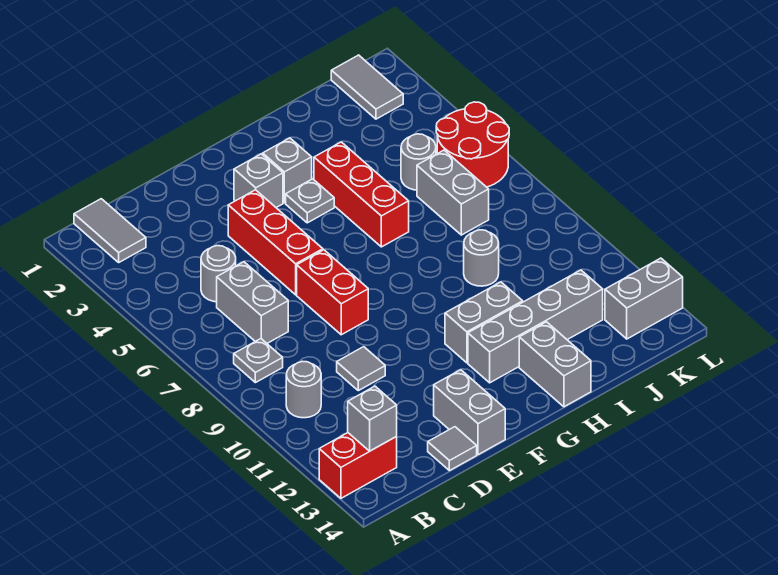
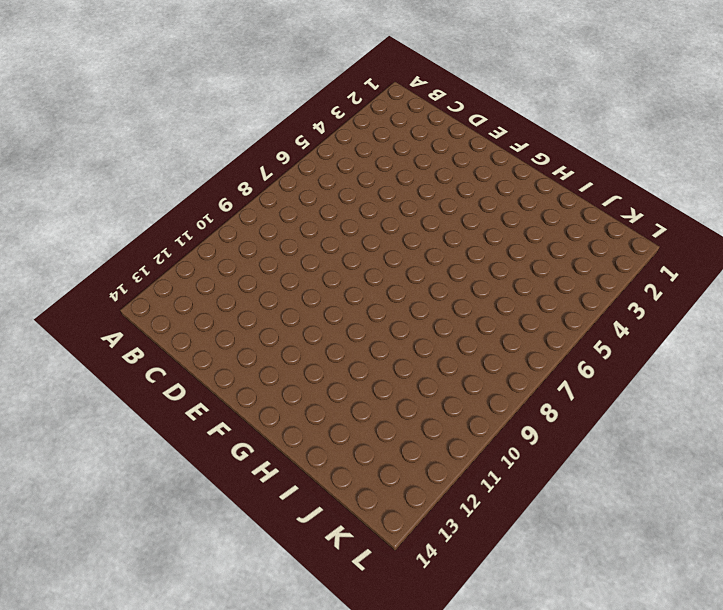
none -> red brick A13:B13 level 1
none -> grey tile B1:B2 level 1
none -> grey plate B8 level 1

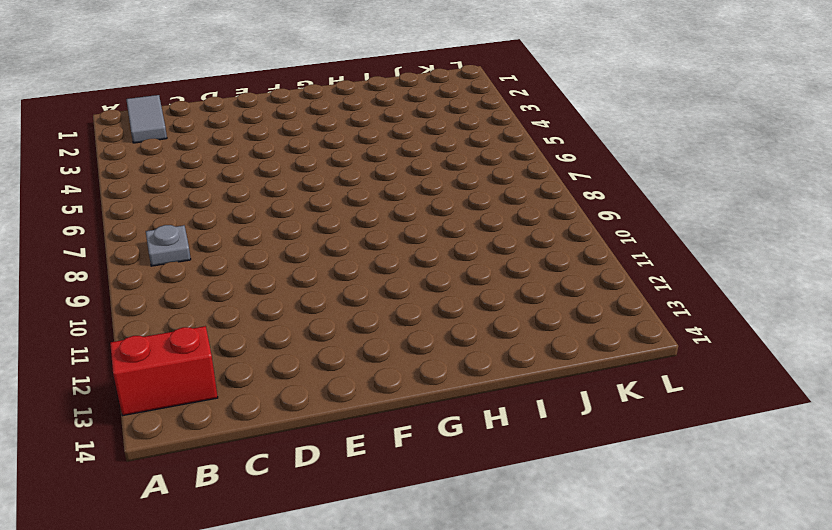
none -> grey round brick B10 level 1
none -> grey round brick C5 level 1
none -> grey brick C6:C7 level 1

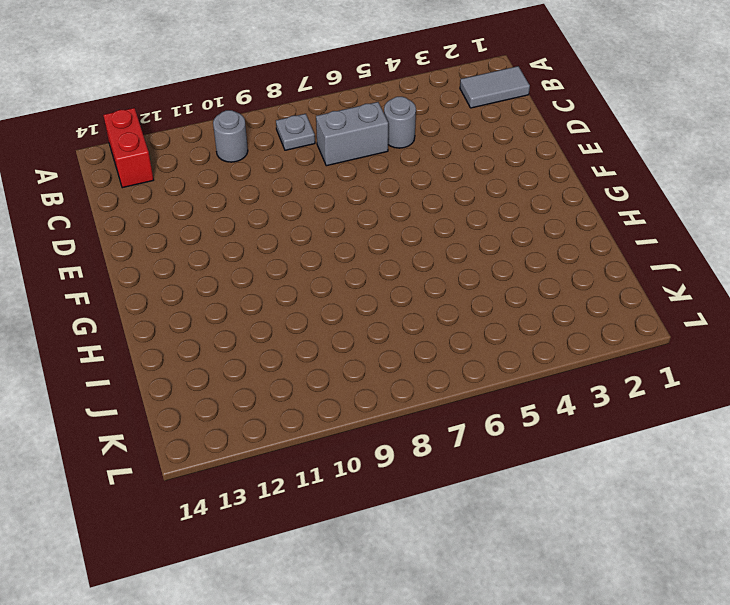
none -> grey tile D10 level 1
none -> grey tile D14 level 1
none -> red brick E4:E6 level 1

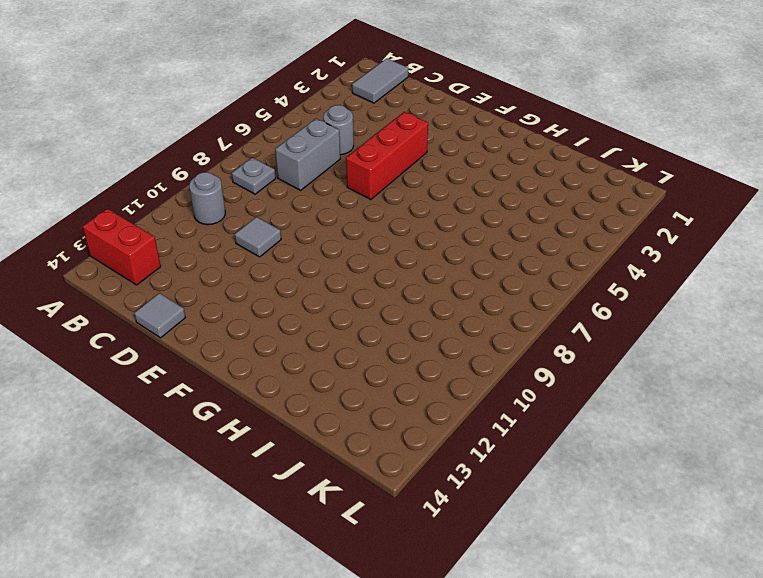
none -> red brick E7:E8 level 1
none -> grey brick E13:E14 level 1
none -> grey brick F3 level 1

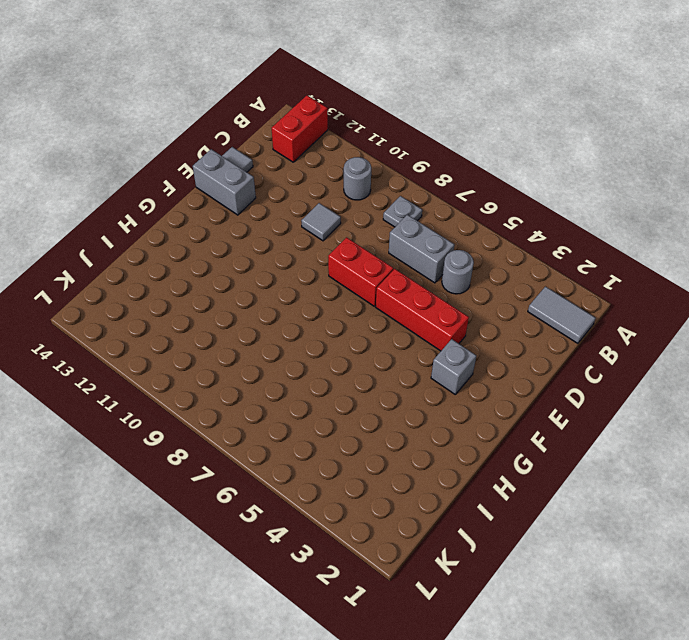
none -> grey brick G3 level 1
none -> grey plate G4 level 1
none -> grey brick G11:H11 level 1

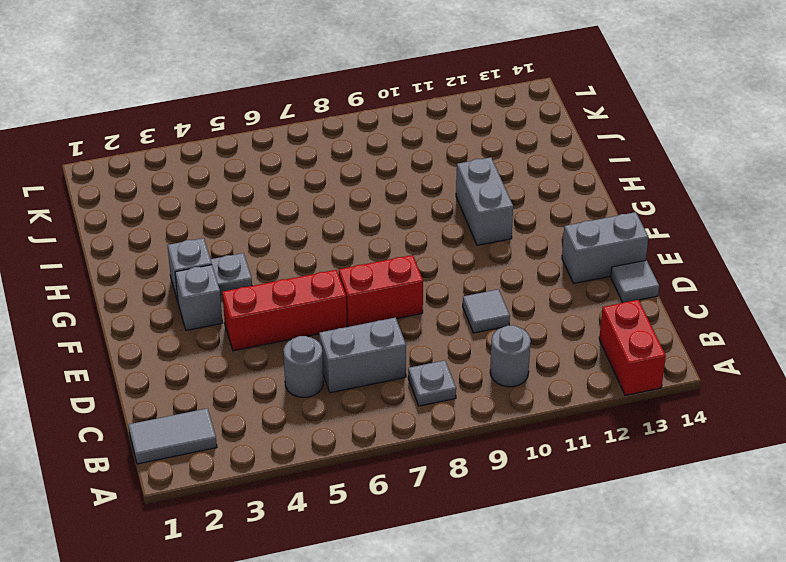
none -> grey brick G12:J12 level 1
none -> red brick H4:H6 level 1
none -> grey brick H13:H14 level 1

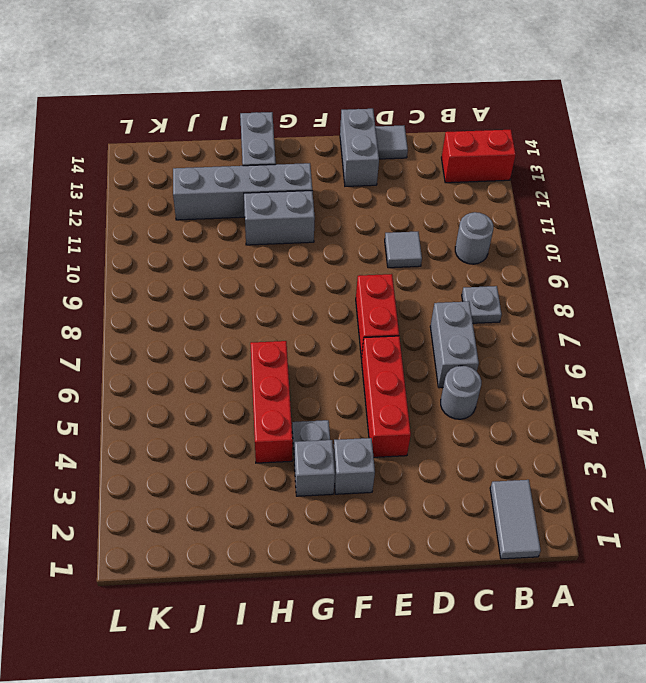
none -> grey round brick I9 level 1
none -> grey round brick J5 level 1
none -> grey brick J6:J7 level 1

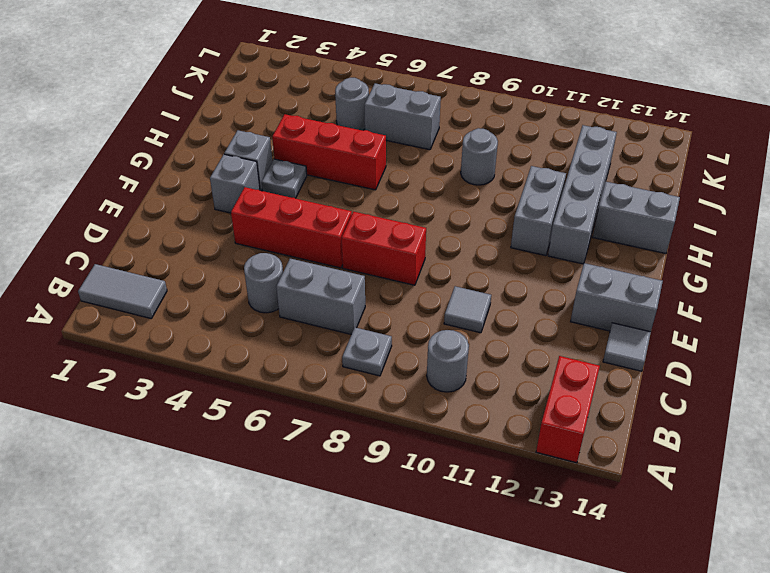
none -> grey tile K1:K2 level 1
none -> red round brick K5:L6 level 1
none -> grey brick K13:L13 level 1

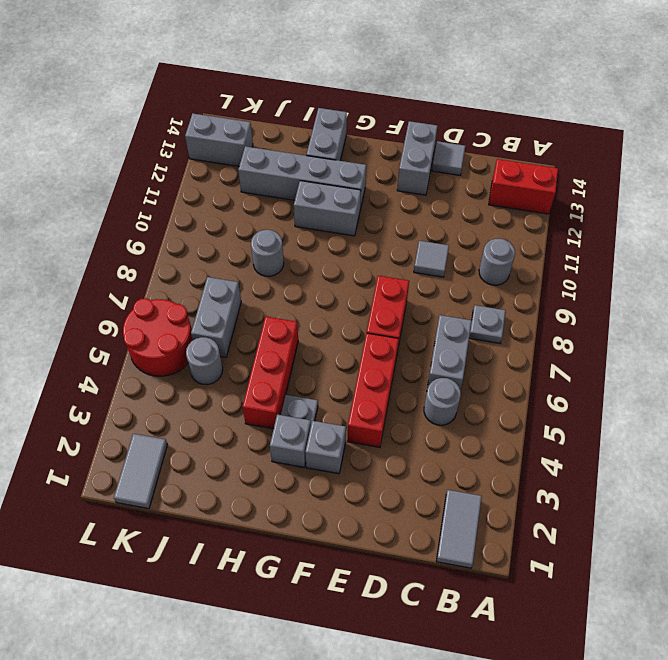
none -> grey brick B13 level 2

